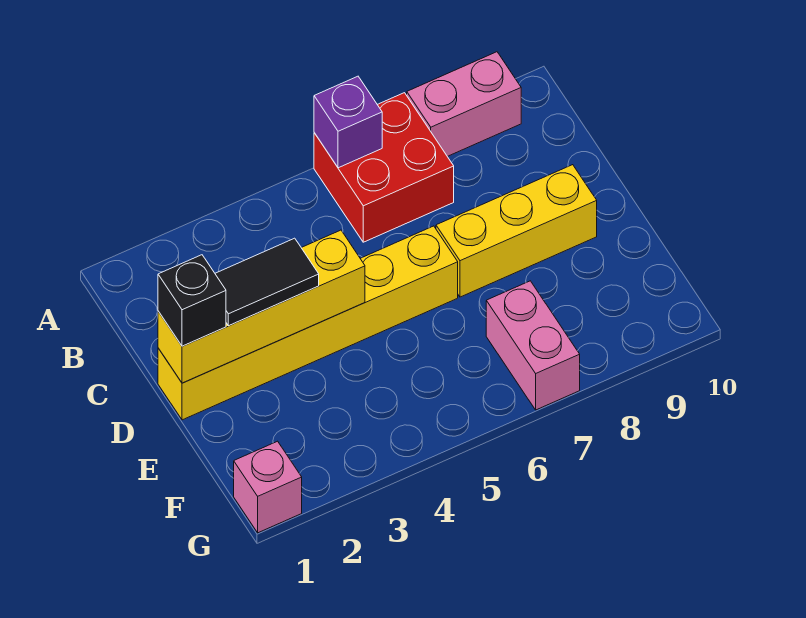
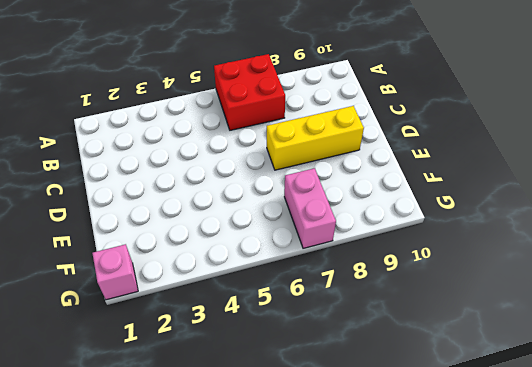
none -> pink brick A8:A9 level 1
none -> yellow brick D1:D6 level 1

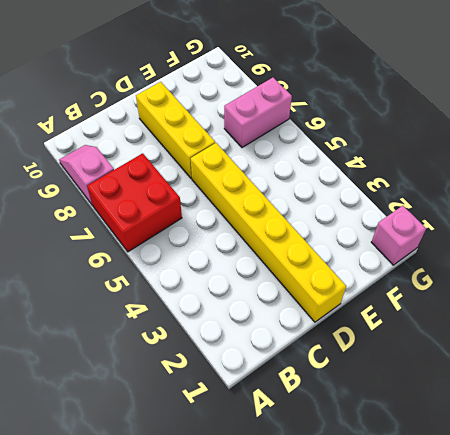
pink slope A8:A9 level 1 top 8 -> pink brick A8:A9 level 1
none -> purple brick A6 level 2
none -> yellow brick D1:D4 level 2

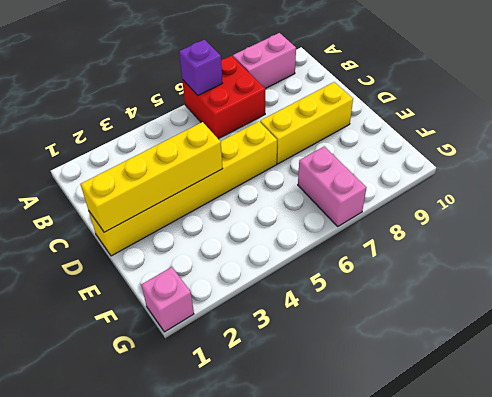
none -> black brick D1 level 3
none -> black tile D2:D3 level 3

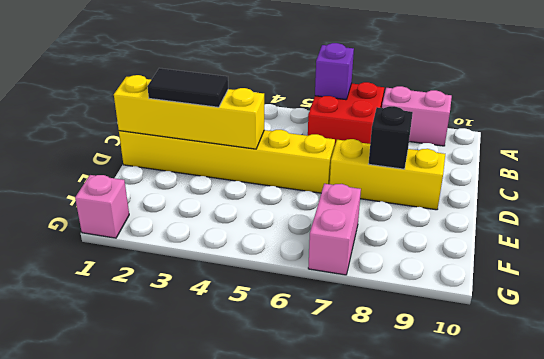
black brick D8 level 2 -> black brick D1 level 3

